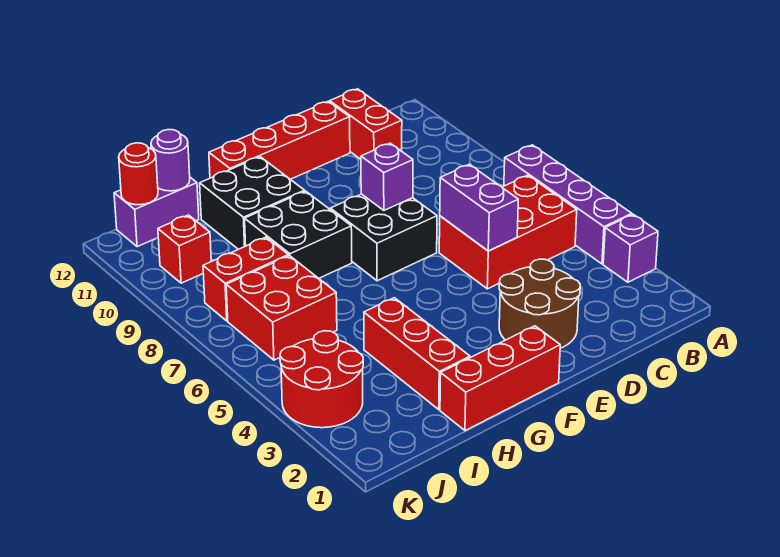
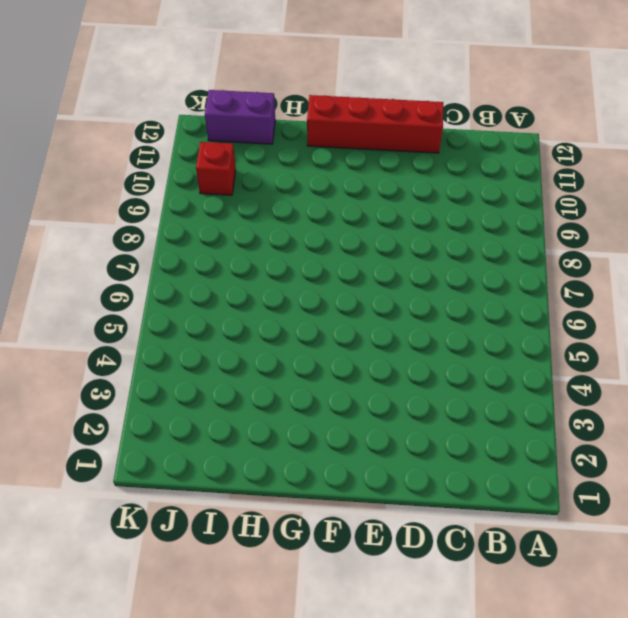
none -> purple brick A3 level 1
none -> purple brick A4:A7 level 1
none -> red brick B5:D6 level 1

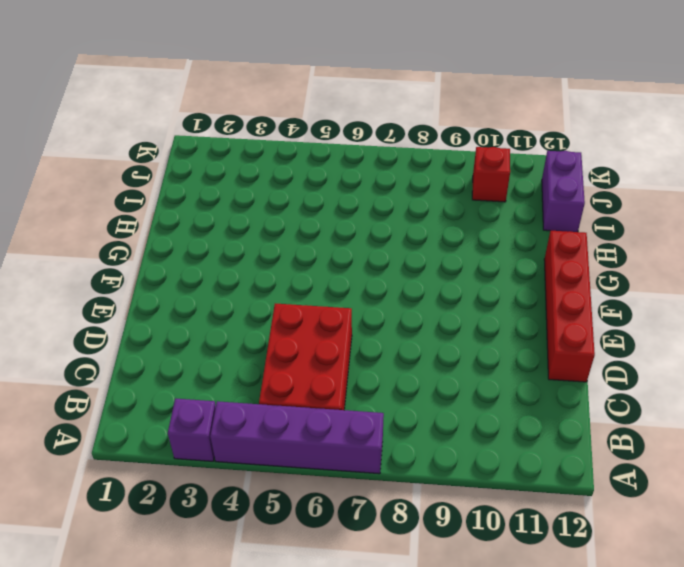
none -> red brick C11:C12 level 1
none -> brown round brick D2:E3 level 1
none -> black brick E7:F8 level 1

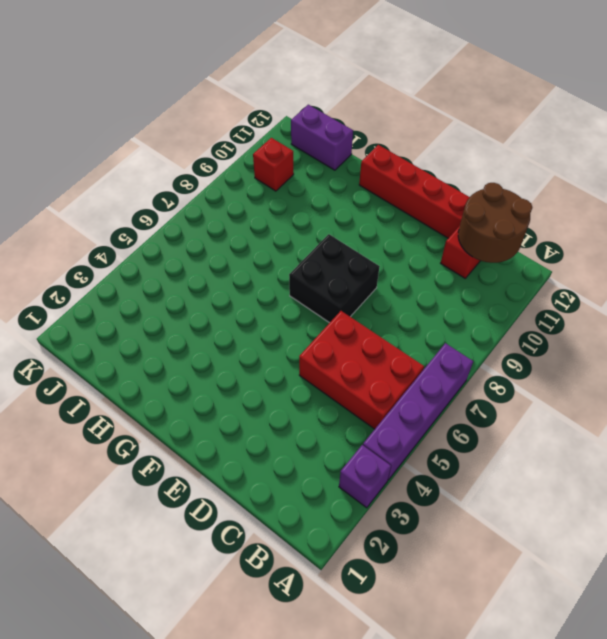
brown round brick B11:C12 level 2 -> brown round brick D2:E3 level 1
none -> red brick F1:H1 level 1
none -> black brick G8:H9 level 1
none -> black brick G10:H11 level 1

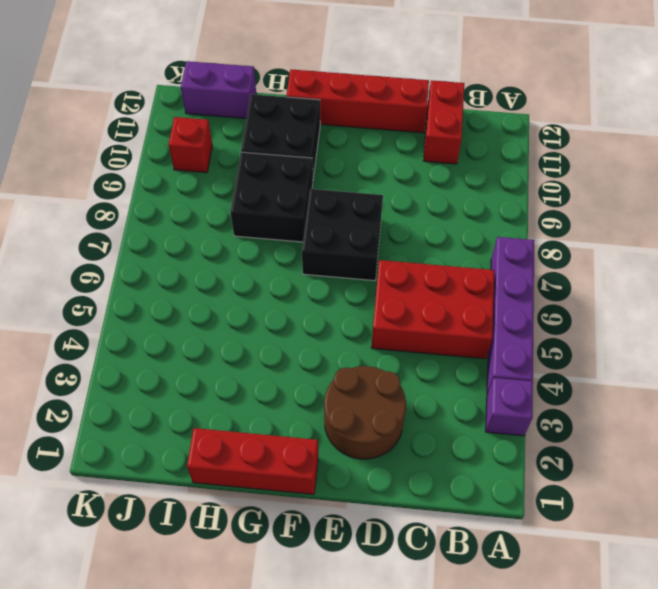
none -> red brick H2:H4 level 1
none -> red brick I6:J7 level 1
none -> red brick I8:J8 level 1

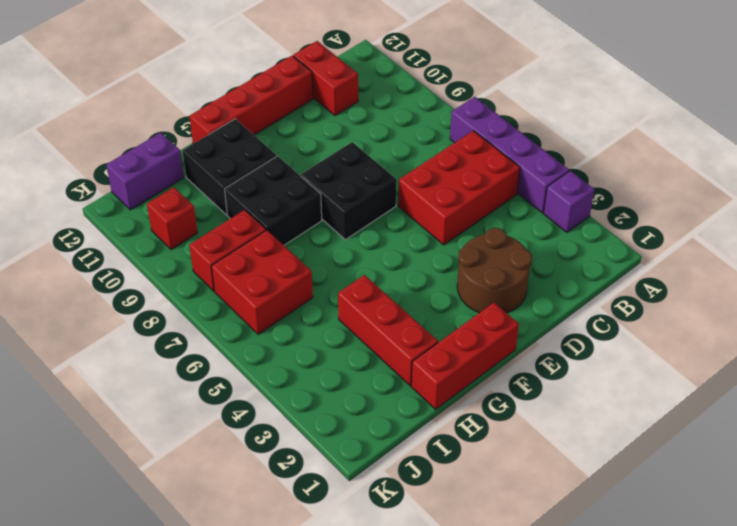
none -> red round brick J3:K4 level 1
none -> purple brick D5:D6 level 2
none -> purple brick E8 level 2

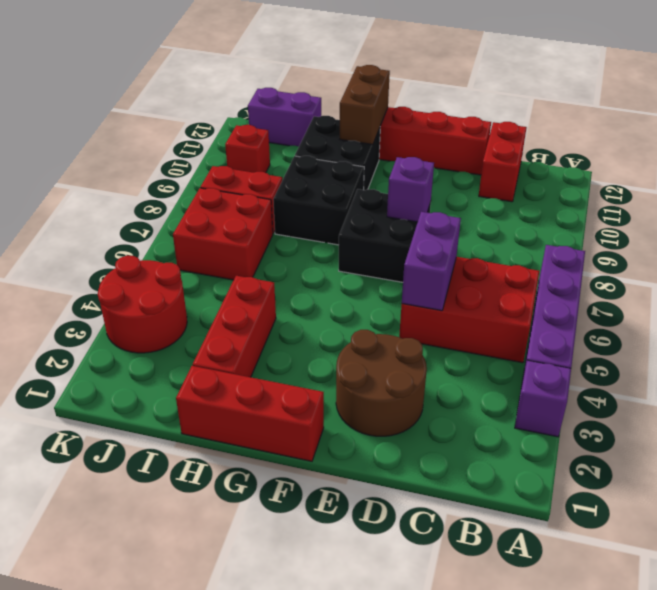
brown brick G11:G12 level 2 -> none
none -> purple round brick I12 level 2
none -> red round brick J12 level 2

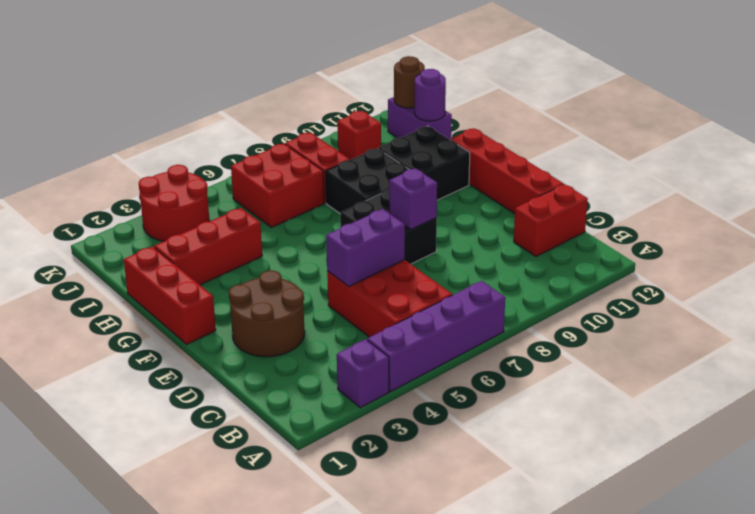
brown round brick J12 level 2 -> red round brick J12 level 2

